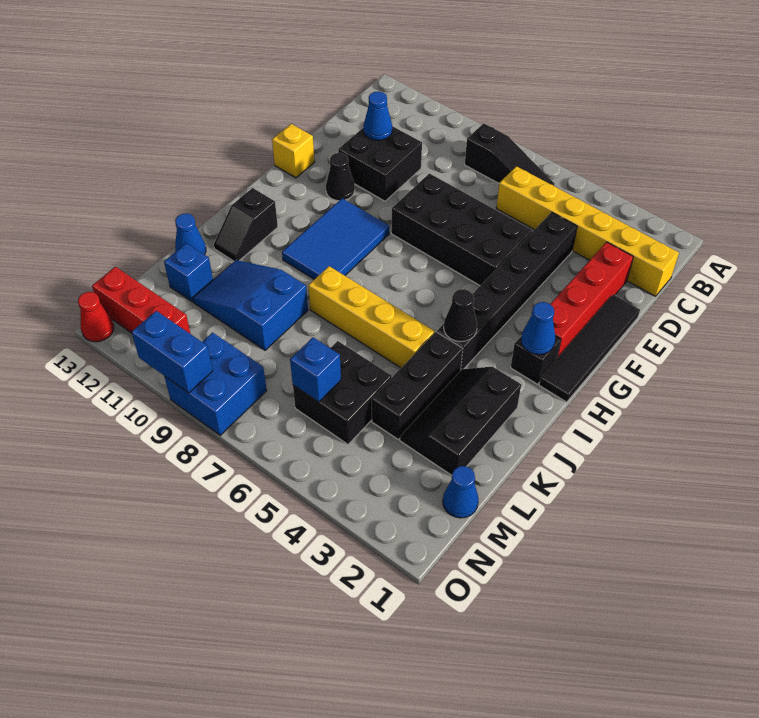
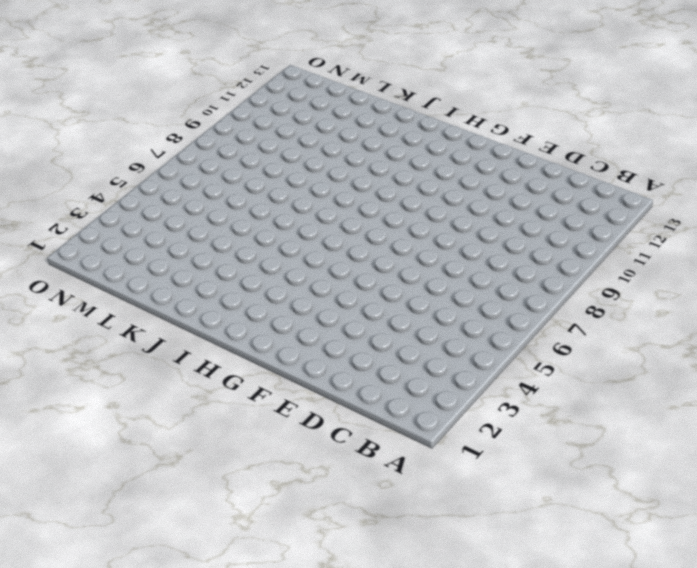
none -> black slope B6:B8 level 1 top 8
none -> yellow brick C1:C6 level 1
none -> red brick D2:G2 level 1

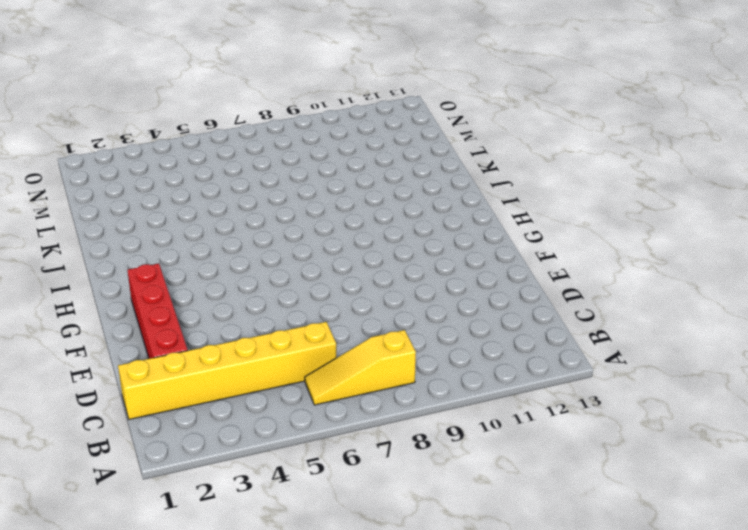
yellow slope B6:B8 level 1 top 8 -> black slope B6:B8 level 1 top 8
none -> black brick D4:I4 level 1
none -> black brick D10:E11 level 1
none -> black tile E1:H1 level 1

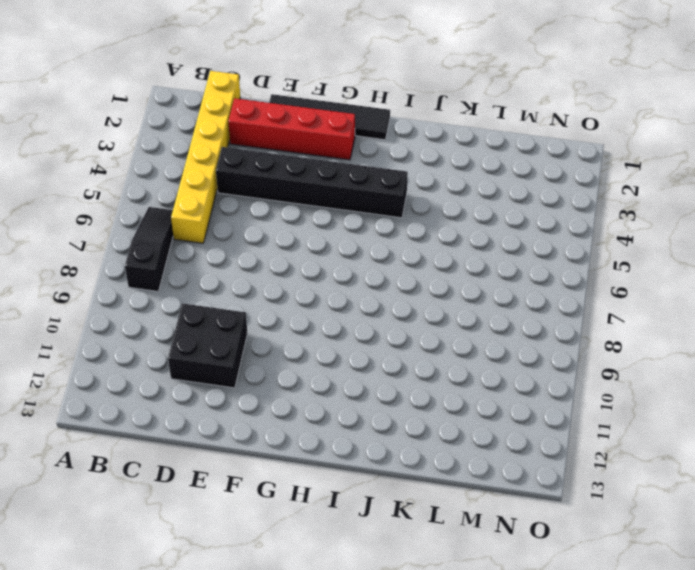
none -> black brick E5:F8 level 1
none -> black cone F11 level 1
none -> yellow brick F13 level 1

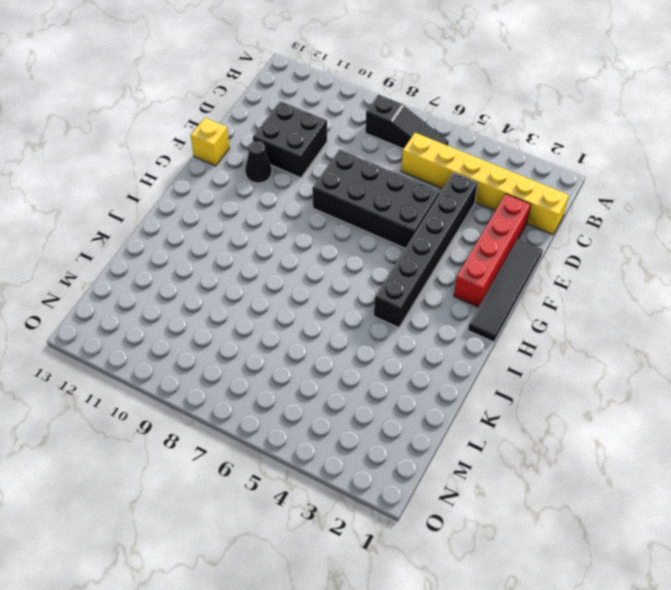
none -> blue tile G9:I10 level 1
none -> black brick H2 level 1
none -> black slope I12:J12 level 1 top I

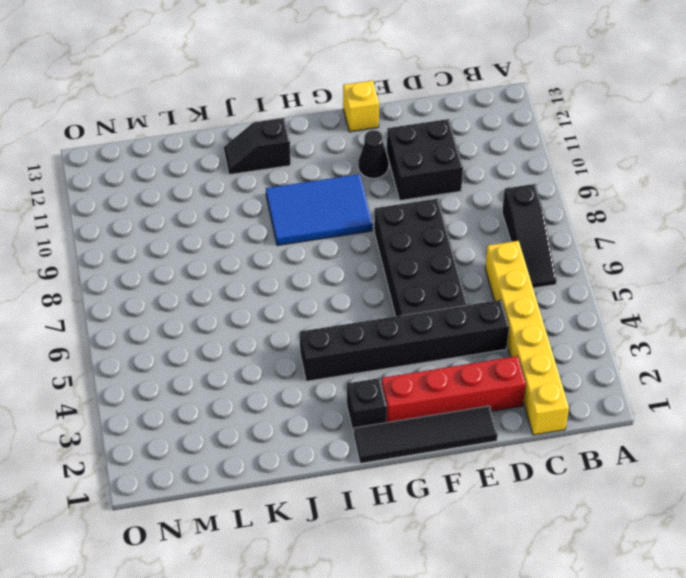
none -> black slope J2:L3 level 1 top 2
none -> black brick J4:L4 level 1
none -> yellow brick J5:J8 level 1

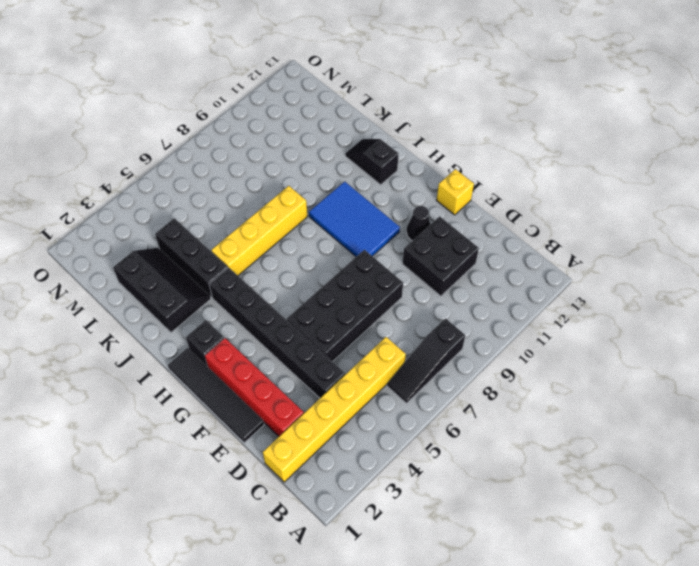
none -> blue slope K9:L11 level 1 top 9
none -> blue cone K13 level 1
none -> black brick L5:M6 level 1

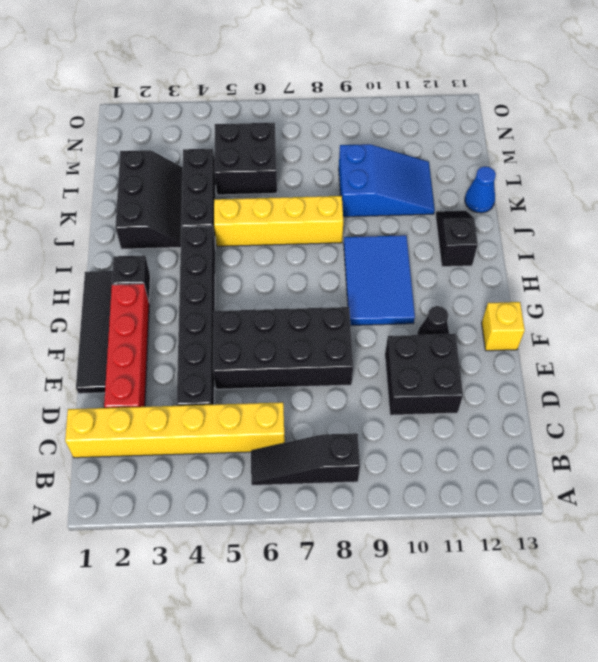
none -> blue brick L12 level 1
none -> blue cone M1 level 1
none -> blue brick N8:O9 level 1

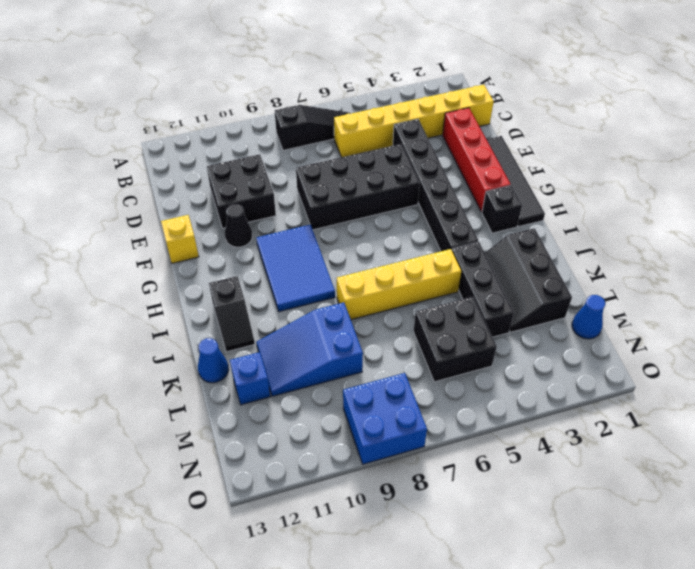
none -> red brick N11:N13 level 1
none -> red cone O13 level 1
none -> blue cone D11 level 2

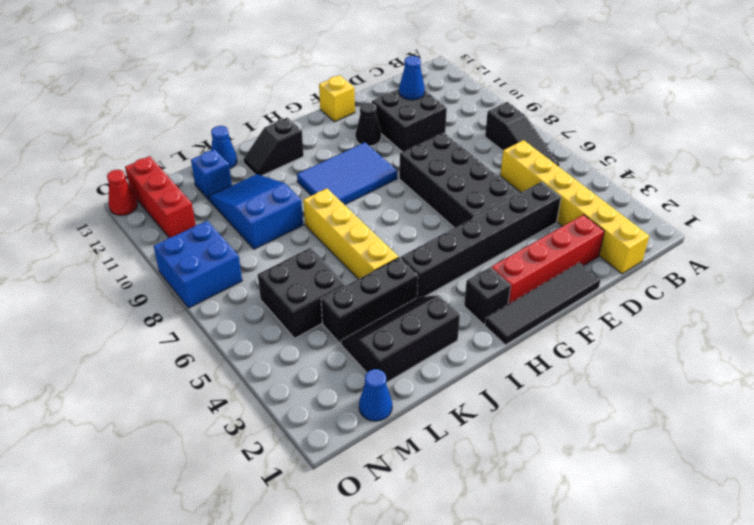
none -> blue cone H2 level 2
none -> black cone I4 level 2
none -> blue brick M6 level 2

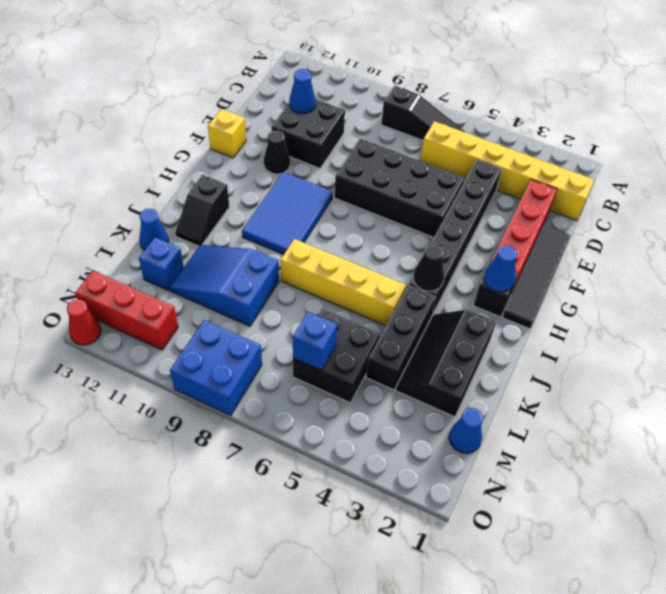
none -> blue brick O9:O10 level 2

